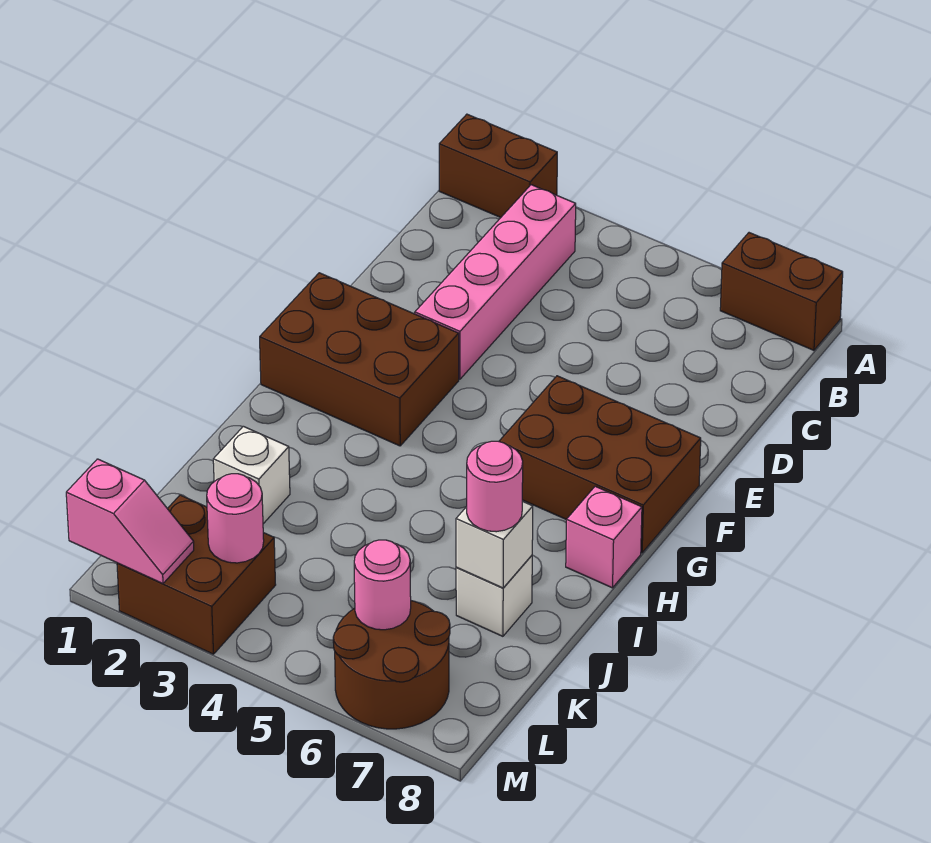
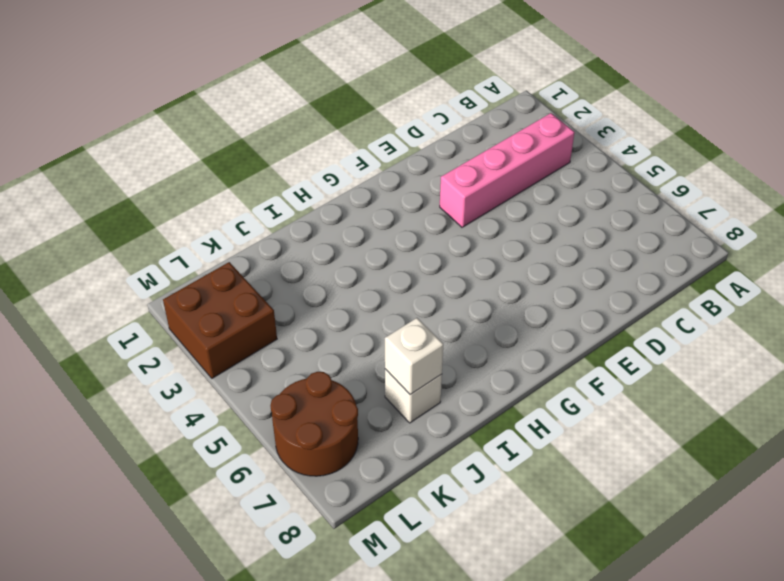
none -> brown brick A1:A2 level 1
none -> brown brick A7:A8 level 1
none -> brown brick F1:G3 level 1

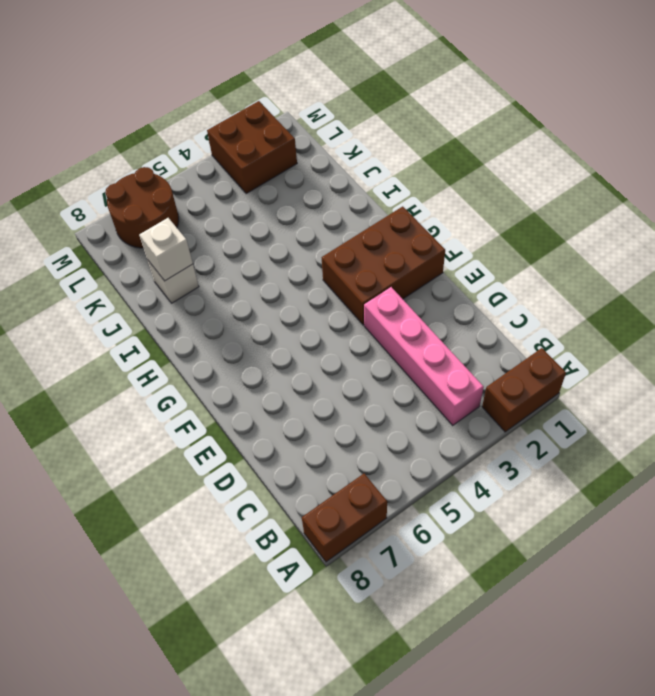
none -> brown brick F6:G8 level 1
none -> pink brick H8 level 1
none -> white brick J2 level 1

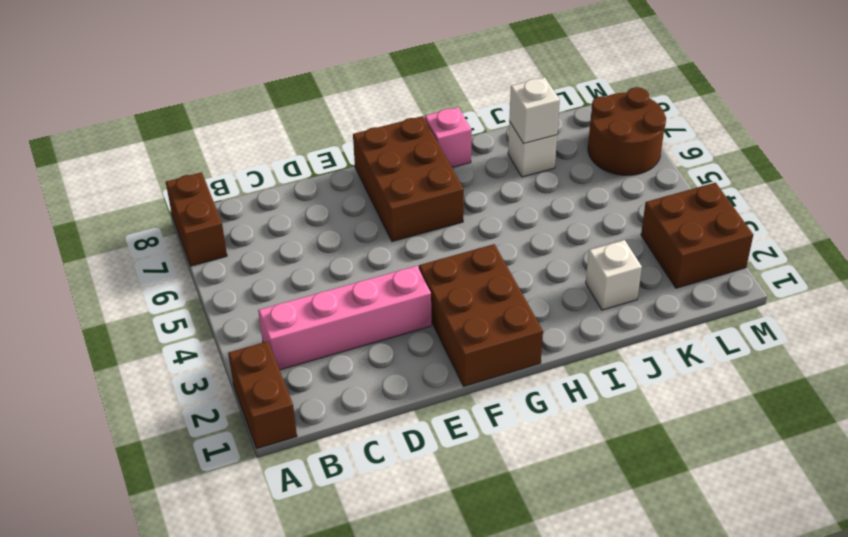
none -> pink round brick L3 level 2
none -> pink round brick L6 level 2
none -> pink slope M1:M2 level 2 top 1

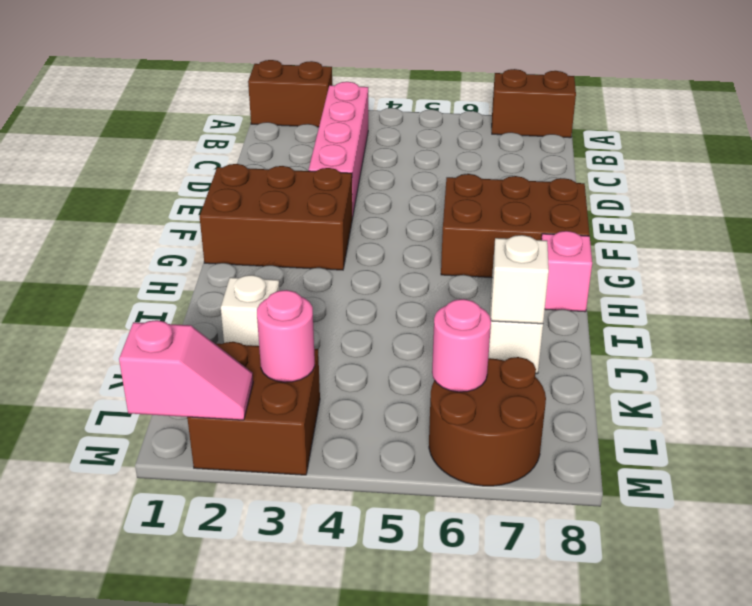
none -> pink round brick J7 level 3

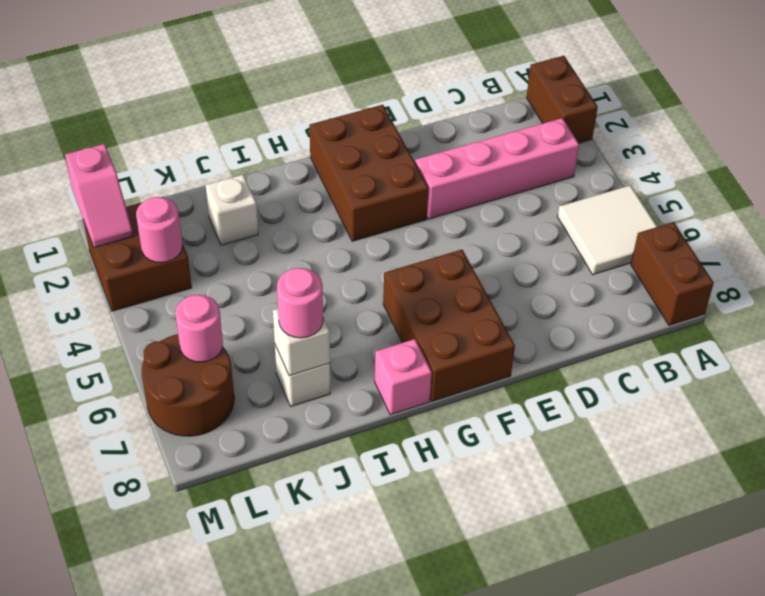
white tile A5:B6 level 1 -> none

